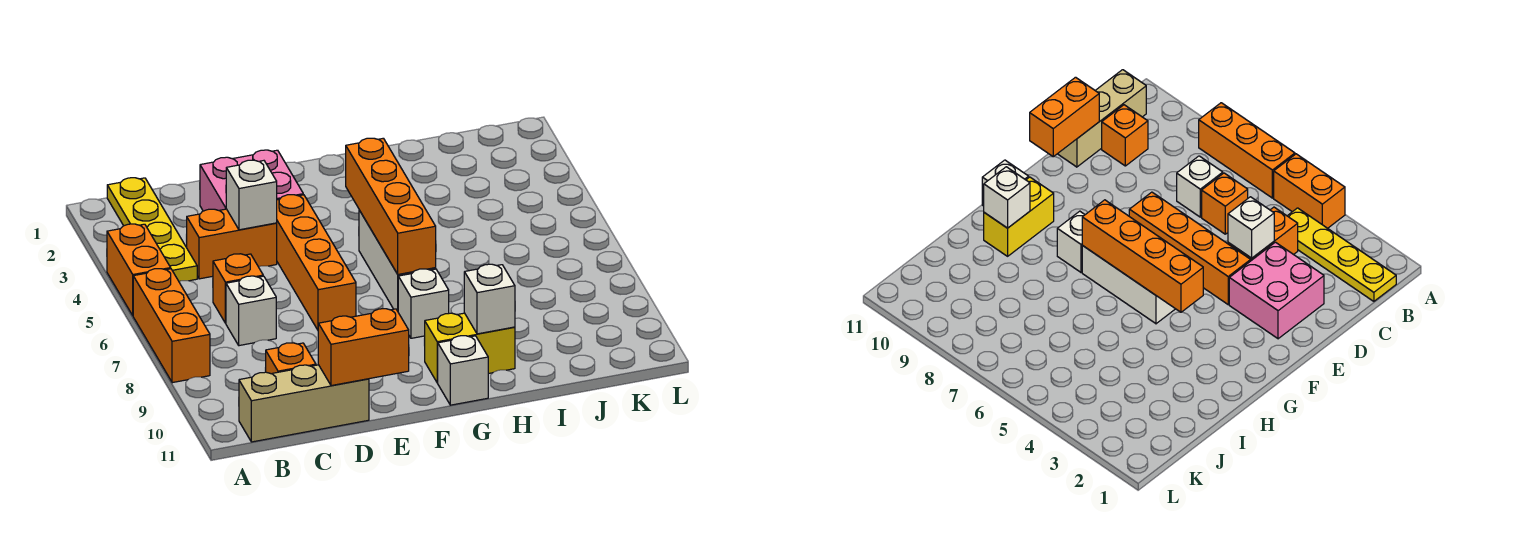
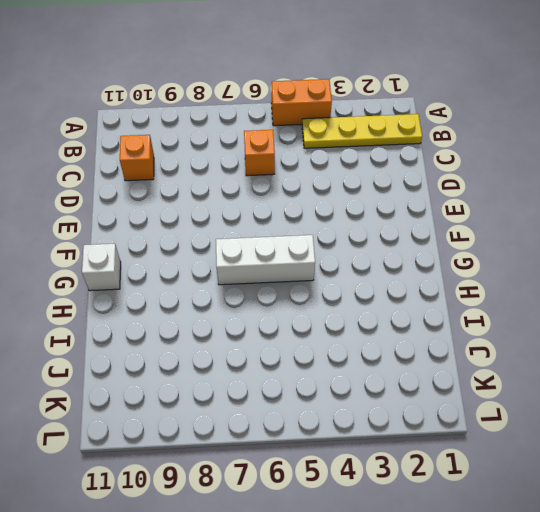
none -> orange brick A6:A8 level 1
none -> tan brick B11:D11 level 1
none -> orange brick C4:D4 level 1

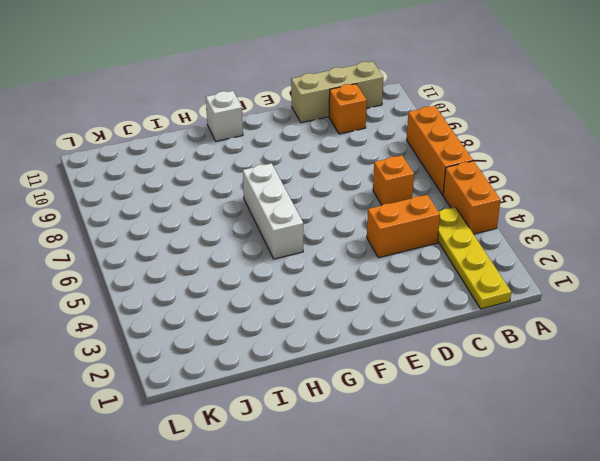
none -> white brick C7 level 1
none -> pink brick D2:E3 level 1
none -> orange brick E4:E7 level 1

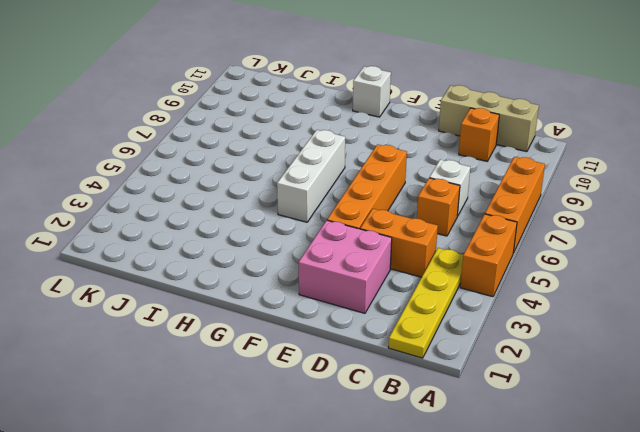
none -> white brick G8 level 1
none -> yellow brick G10:H10 level 1
none -> white brick D4 level 2

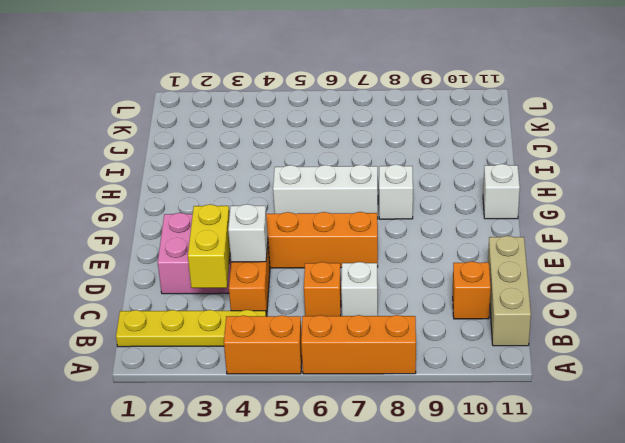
yellow brick C3:D3 level 2 -> yellow brick G10:H10 level 1
none -> orange brick D11:E11 level 2
none -> orange brick G4:G7 level 2
none -> white brick H10 level 2

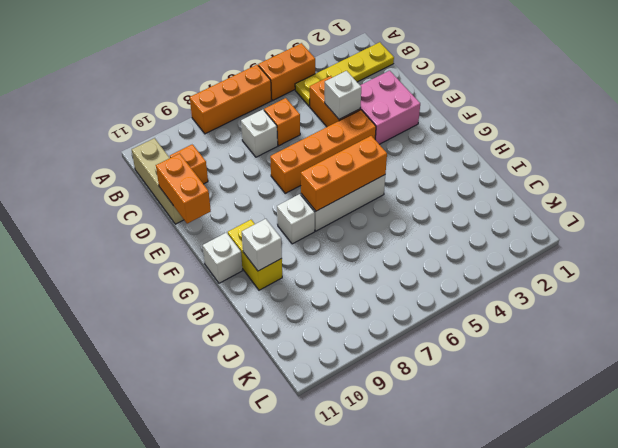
orange brick G5:G7 level 2 -> orange brick G4:G7 level 2

